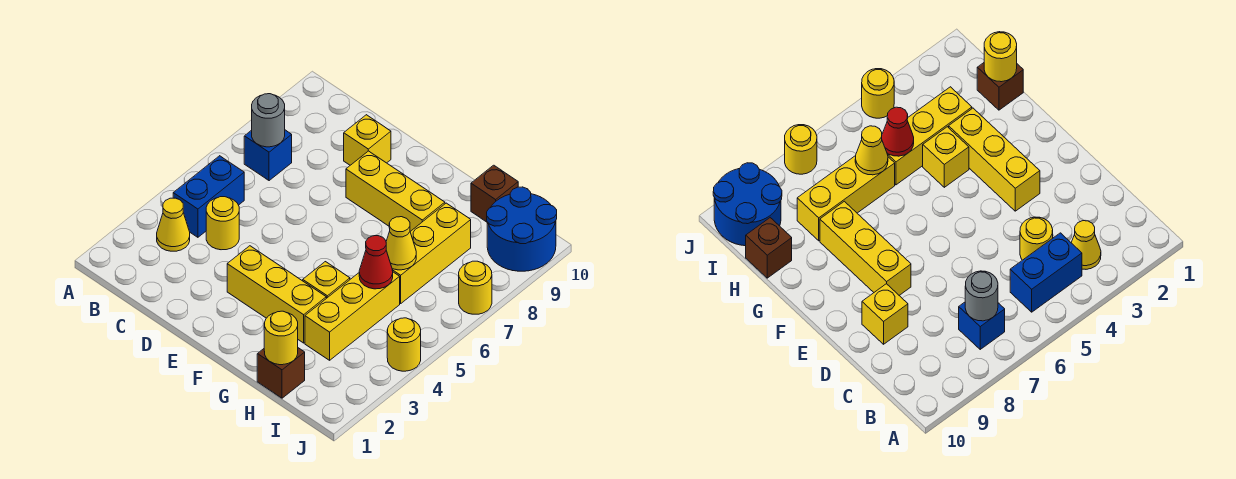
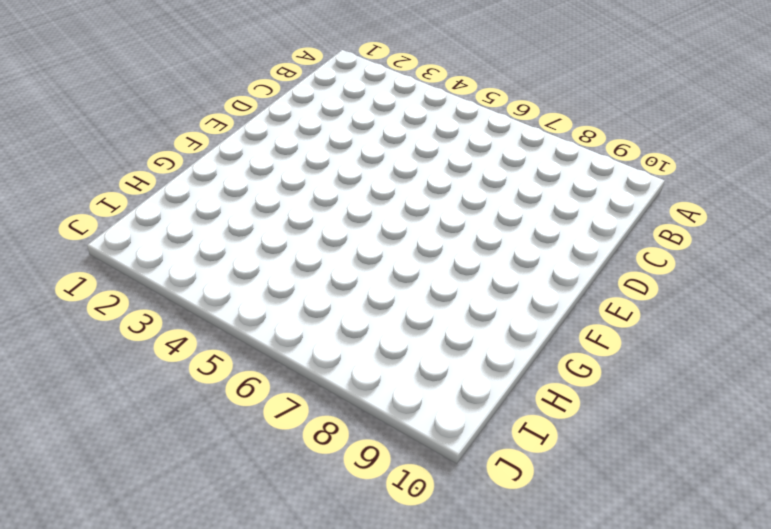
none -> yellow cone B3 level 1
none -> blue brick B4:B5 level 1
none -> blue brick B7 level 1

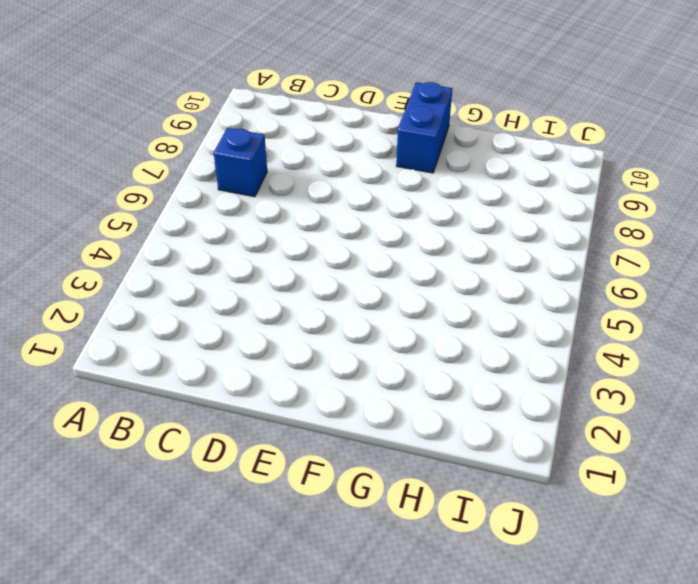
blue brick F9:F10 level 1 -> blue brick B4:B5 level 1
none -> yellow cone B3 level 1
none -> yellow round brick C4 level 1
none -> yellow brick D9 level 1

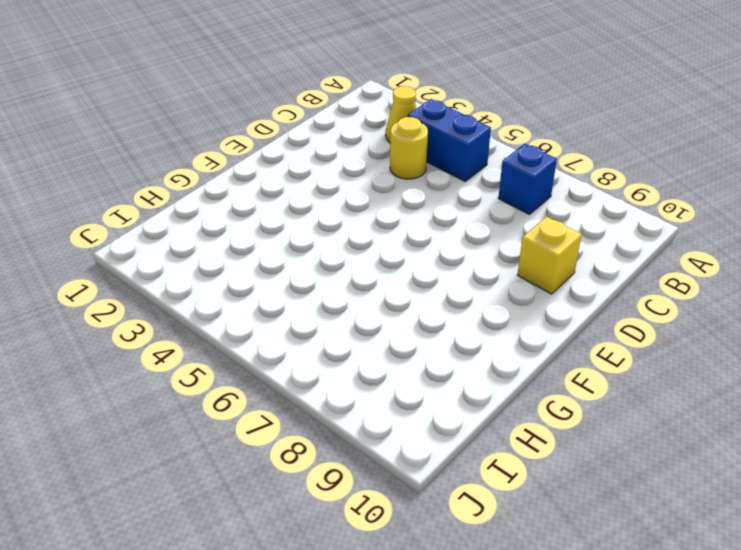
none -> yellow brick E3:G3 level 1
none -> yellow brick E8:G8 level 1
none -> yellow brick G4 level 1

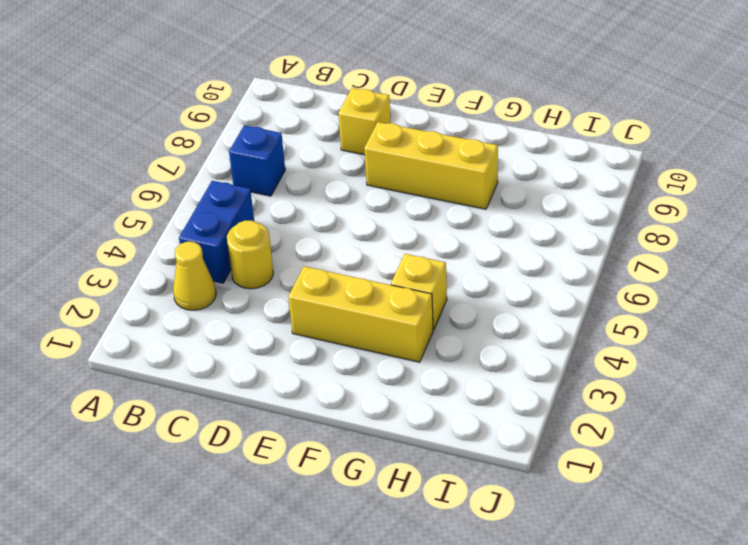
none -> brown brick H1 level 1
none -> yellow brick H3:H5 level 1
none -> yellow brick H6:H8 level 1

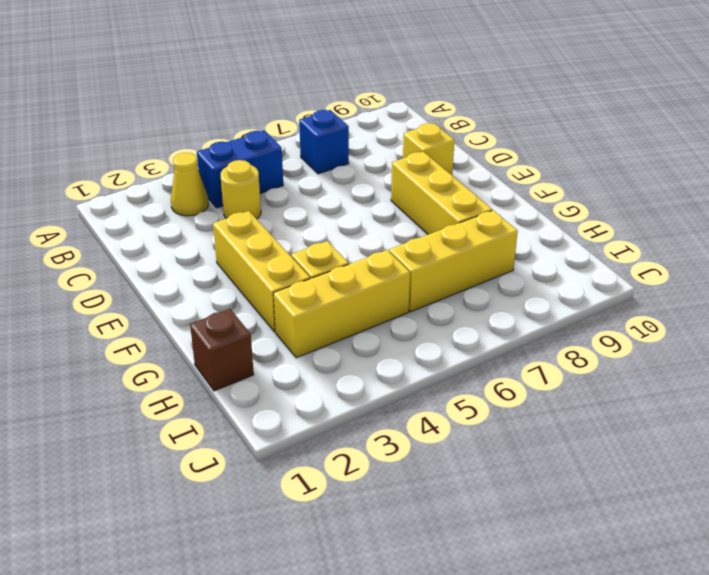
none -> brown brick H10 level 1
none -> blue round brick I9:J10 level 1
none -> yellow round brick J4 level 1

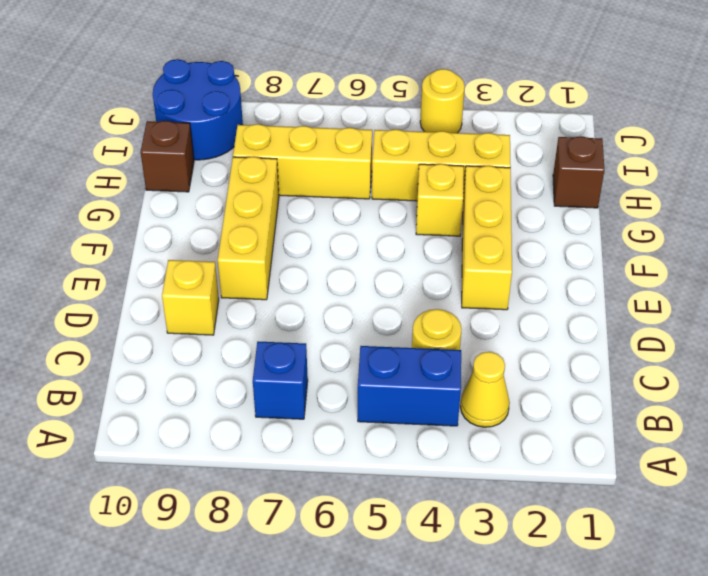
none -> yellow round brick J7 level 1
none -> grey round brick B7 level 2
none -> yellow round brick H1 level 2

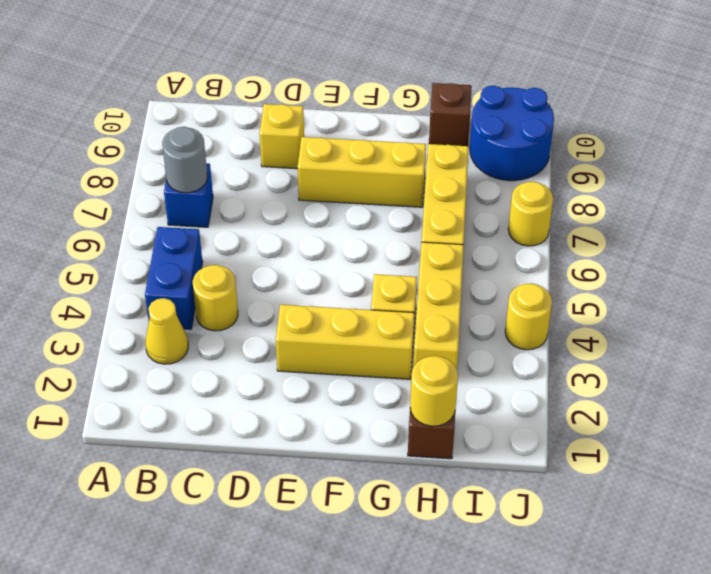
none -> red cone H5 level 2
none -> yellow cone H6 level 2

